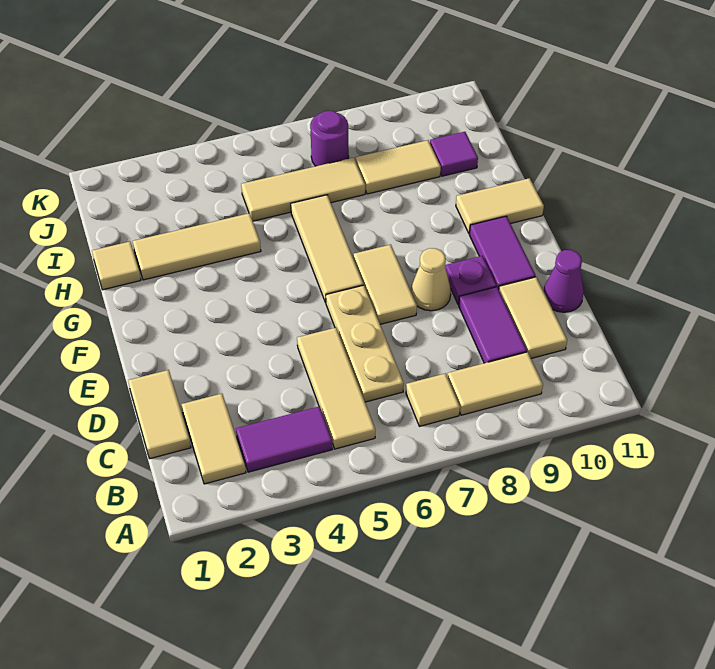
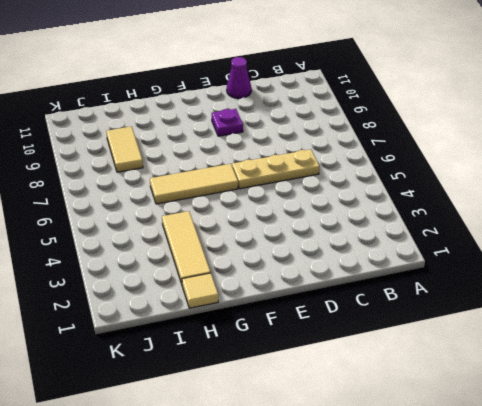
none -> tan tile B2:C2 level 1
none -> purple tile B3:B4 level 1
none -> tan tile B5:D5 level 1

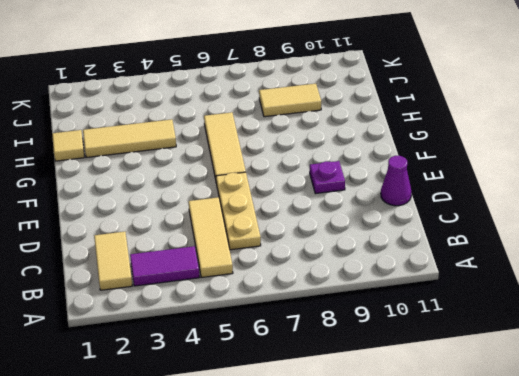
none -> tan tile B7 level 1
none -> tan tile B8:B9 level 1
none -> tan tile C1:D1 level 1

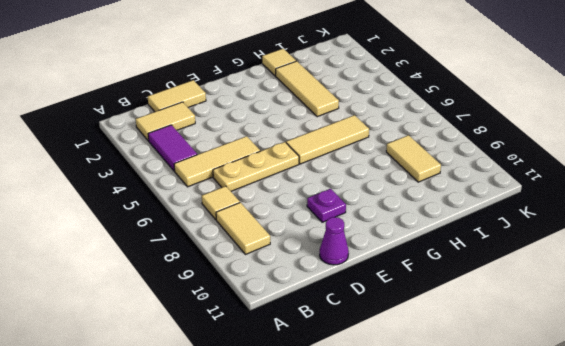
none -> purple tile C9:D9 level 1
none -> tan tile C10:D10 level 1
none -> tan tile E7:F7 level 1

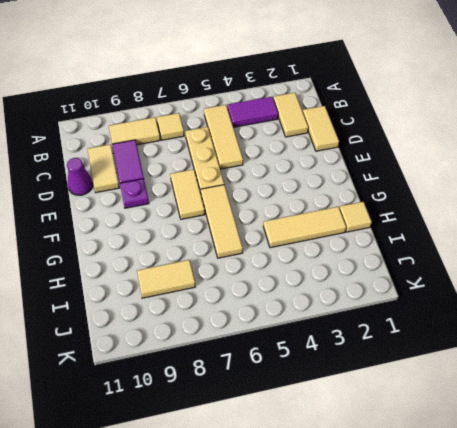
none -> tan cone E8 level 1
none -> purple tile E10:F10 level 1
none -> tan tile G10:G11 level 1

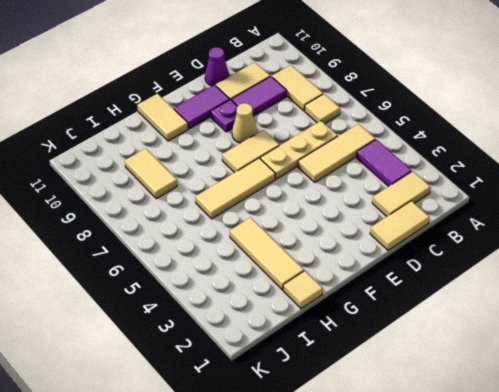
none -> tan tile I5:I7 level 1
none -> purple tile I10 level 1
none -> purple round brick J7 level 1

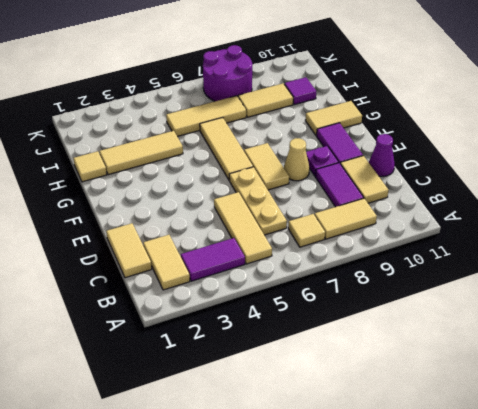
purple round brick J7:K8 level 1 -> purple round brick J7 level 1

